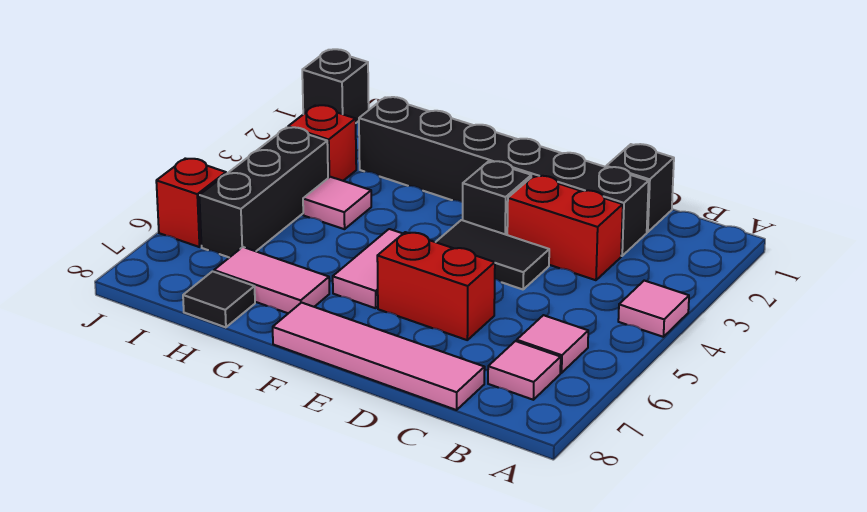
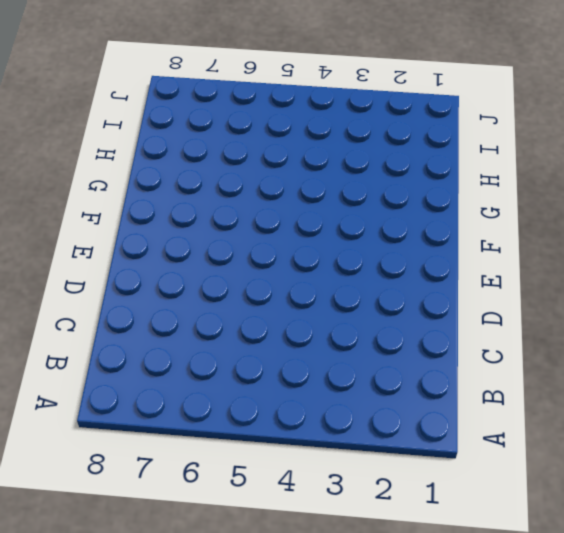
none -> pink tile A4 level 1
none -> pink tile B6 level 1
none -> pink tile B7 level 1

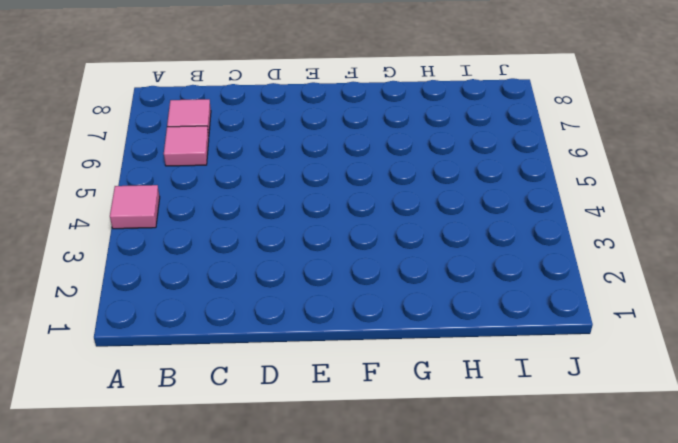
none -> black brick C1 level 1
none -> black brick C2:H2 level 1
none -> red brick C3:D3 level 1

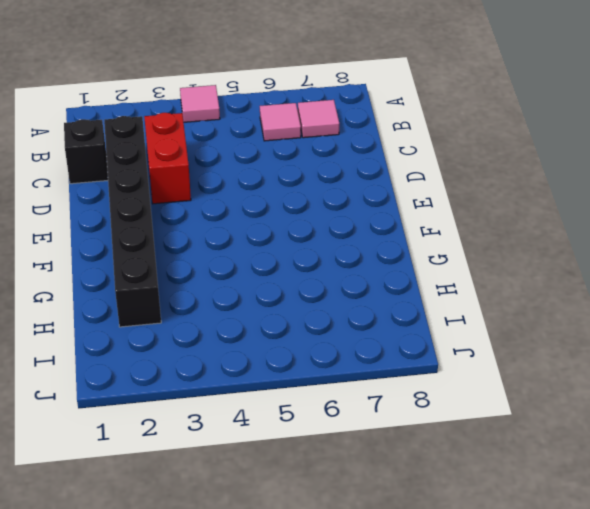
none -> pink tile C8:F8 level 1
none -> black tile D4:E4 level 1
none -> red brick D6:E6 level 1

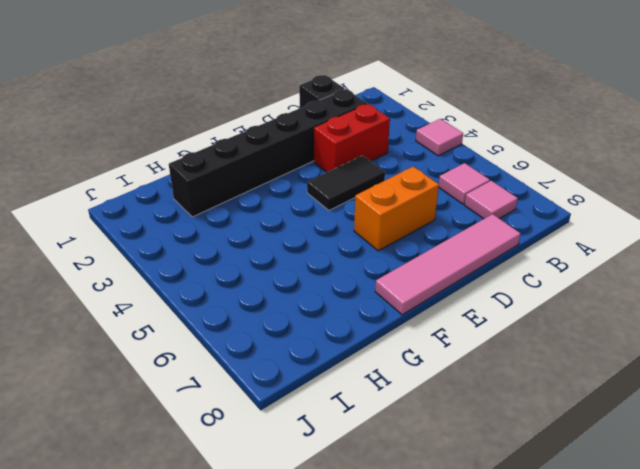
orange brick D6:E6 level 1 -> red brick D6:E6 level 1
none -> black brick E3 level 1
none -> pink tile F5:F6 level 1
none -> pink tile G7:H7 level 1

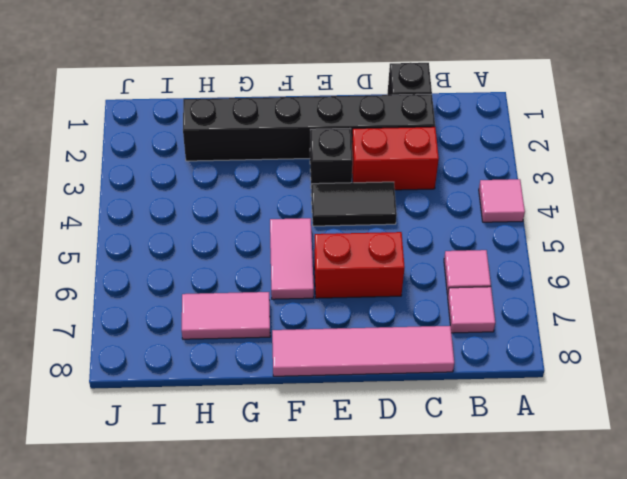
none -> pink tile H4 level 1
none -> black tile H8 level 1
none -> red brick I3 level 1

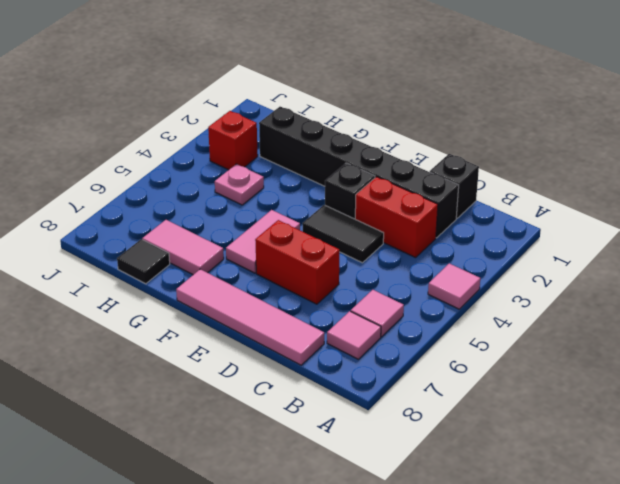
pink plate H4 level 1 -> pink tile H4 level 1
none -> black brick I4:I6 level 1
none -> black brick J1 level 1
none -> red brick J6 level 1

